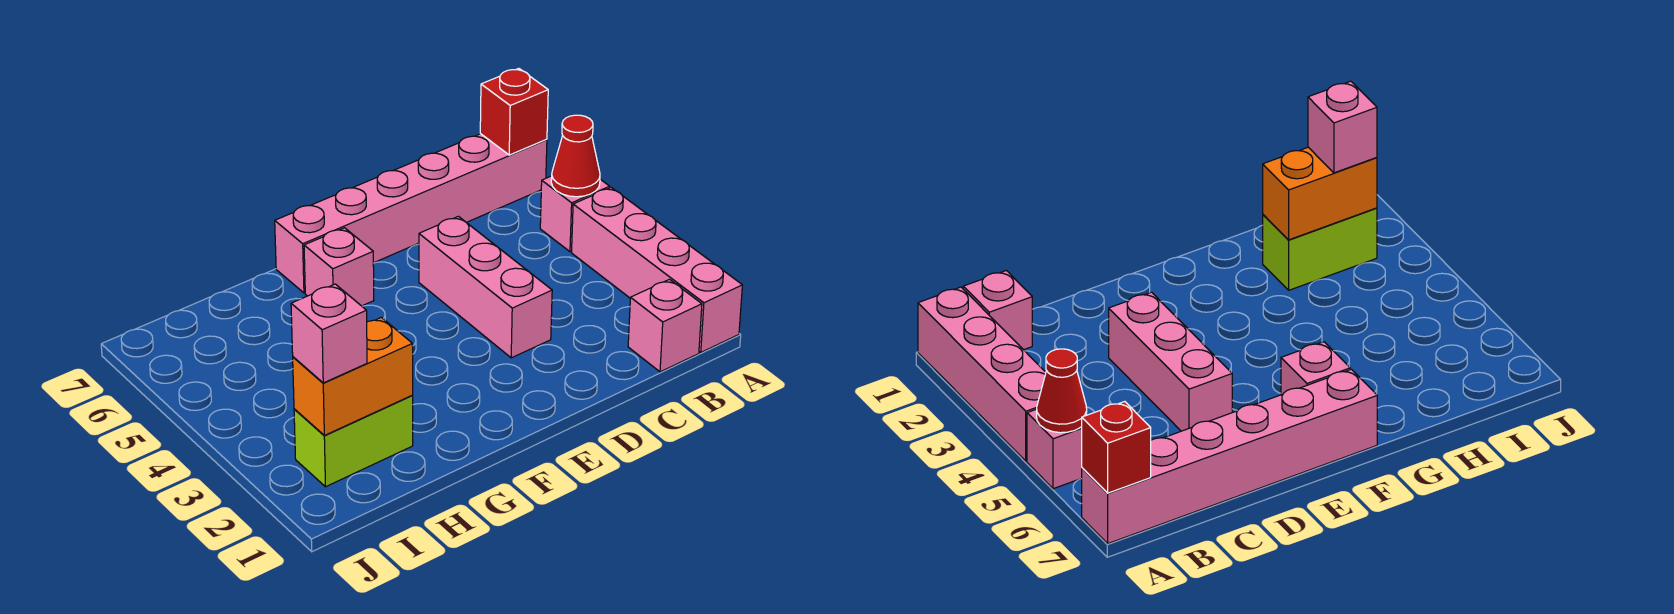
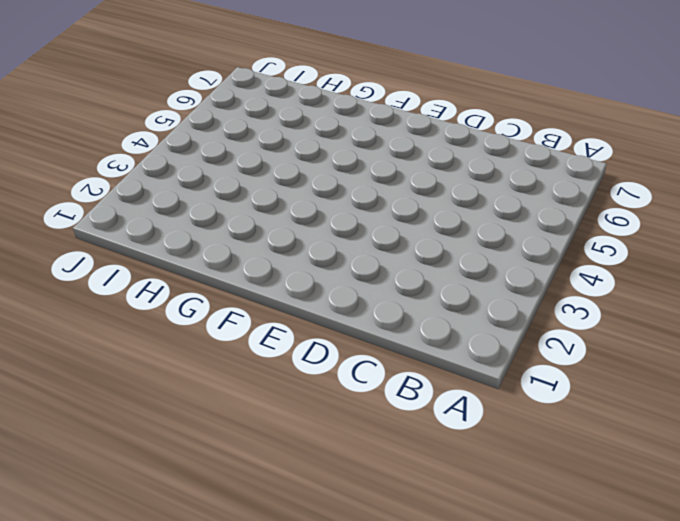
none -> pink brick A1:A4 level 1
none -> pink brick A5 level 1

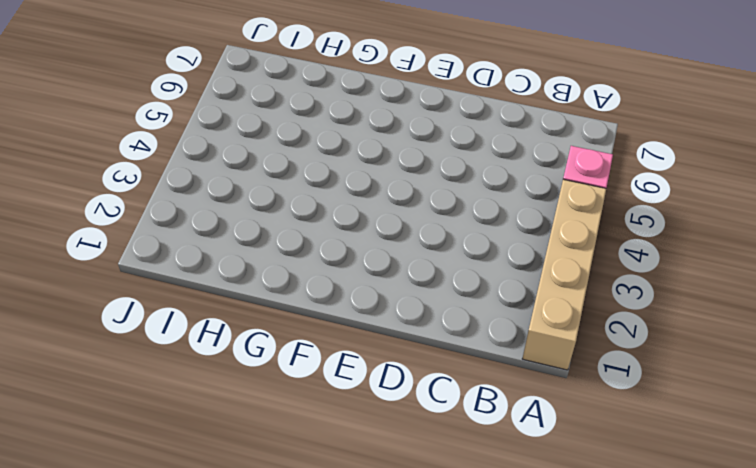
tan brick A1:A4 level 1 -> pink brick A1:A4 level 1
none -> pink brick A7:F7 level 1
none -> pink brick B1 level 1

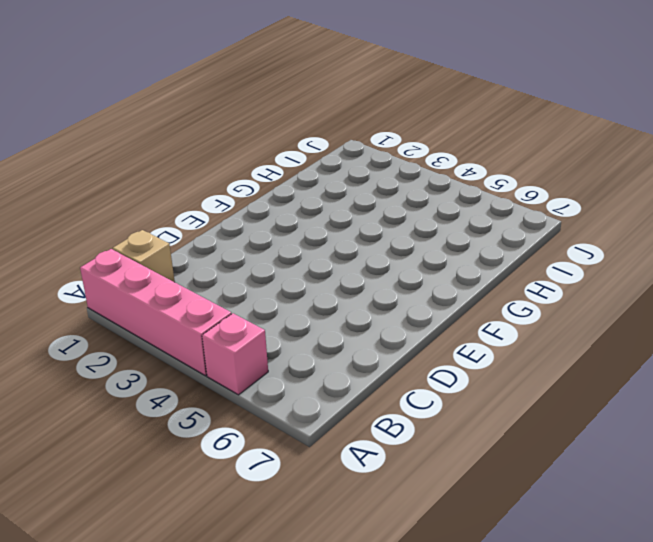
tan brick B1 level 1 -> pink brick B1 level 1
none -> pink brick A7:F7 level 1
none -> pink brick D3:D5 level 1

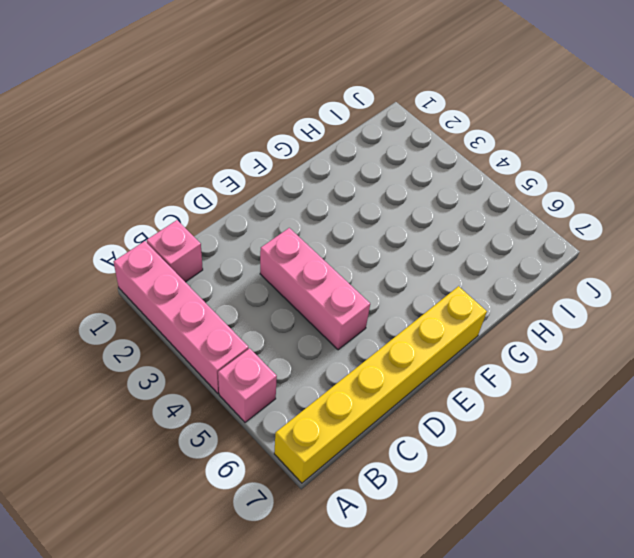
yellow brick A7:F7 level 1 -> pink brick A7:F7 level 1
none -> pink brick F6 level 1
none -> lime brick H2:I2 level 1

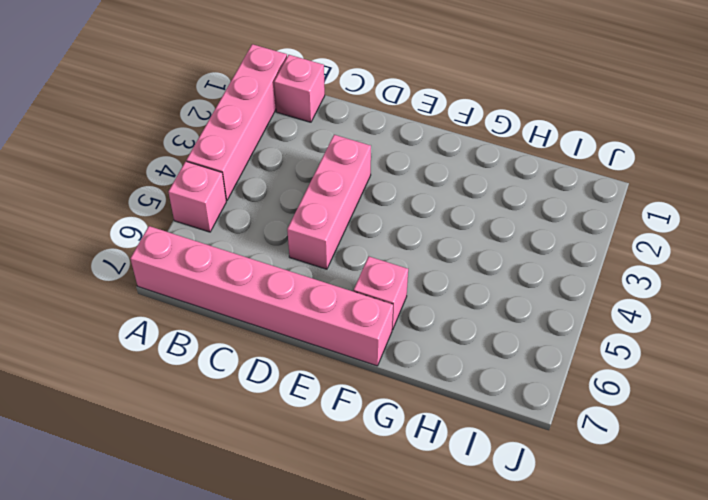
none -> lime brick H2:I2 level 1
none -> red cone A5 level 2

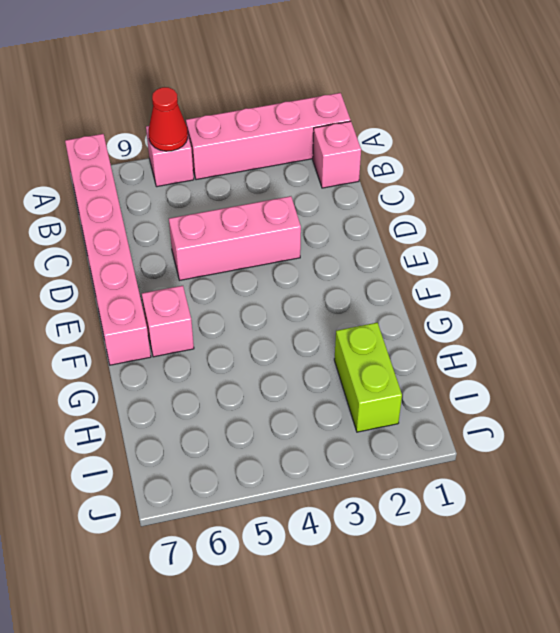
none -> red brick A7 level 2
none -> orange brick H2:I2 level 2

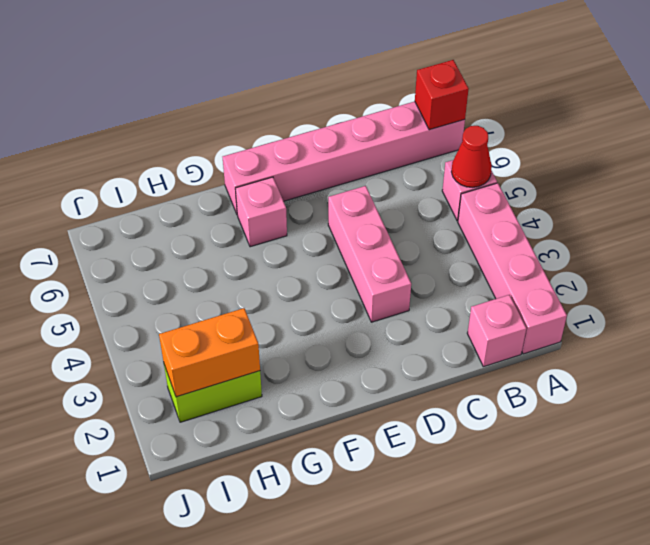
none -> pink brick I2 level 3

